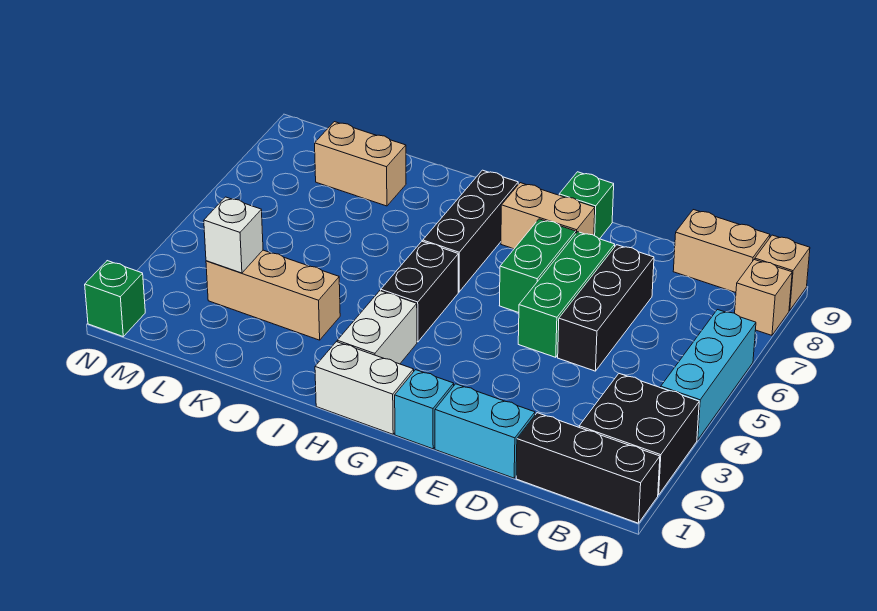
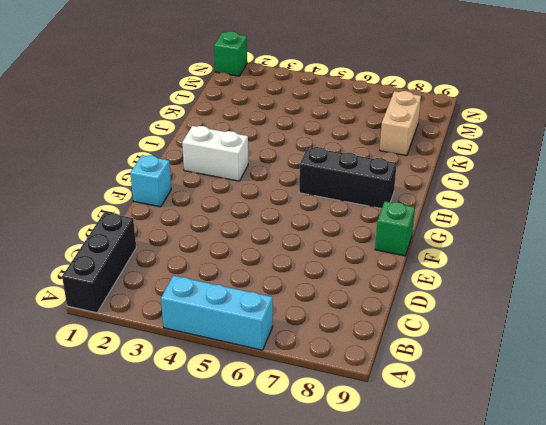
none -> black brick A2:B3 level 1
none -> tan brick A8 level 1
none -> tan brick A9 level 1

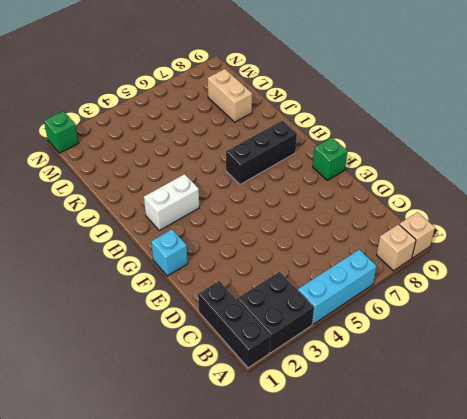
none -> tan brick B9:C9 level 1
none -> cyan brick D1:E1 level 1
none -> black brick D5:D7 level 1

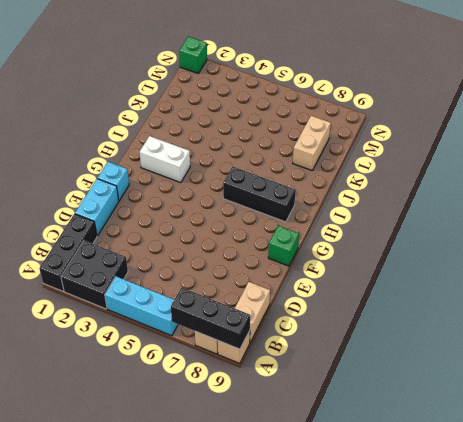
black brick A7:A9 level 2 -> black brick D5:D7 level 1
none -> green brick E5:E7 level 1
none -> green brick F6:F7 level 1
none -> tan brick F8:G8 level 1

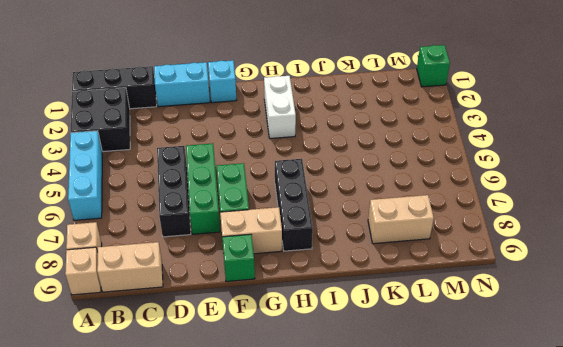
none -> white brick G1:H1 level 1
none -> black brick H4:H5 level 1
none -> tan brick J3:L3 level 1

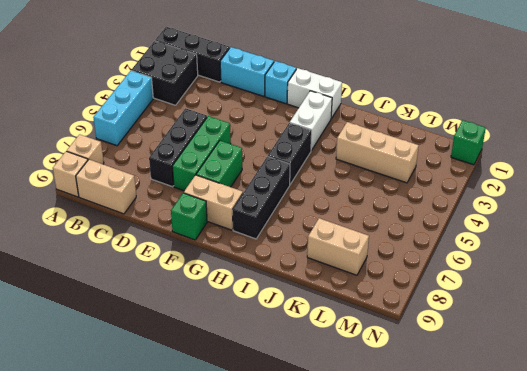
none -> white brick L3 level 2

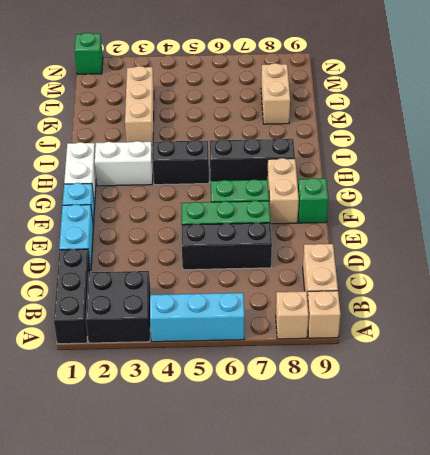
none -> white brick L3 level 2

